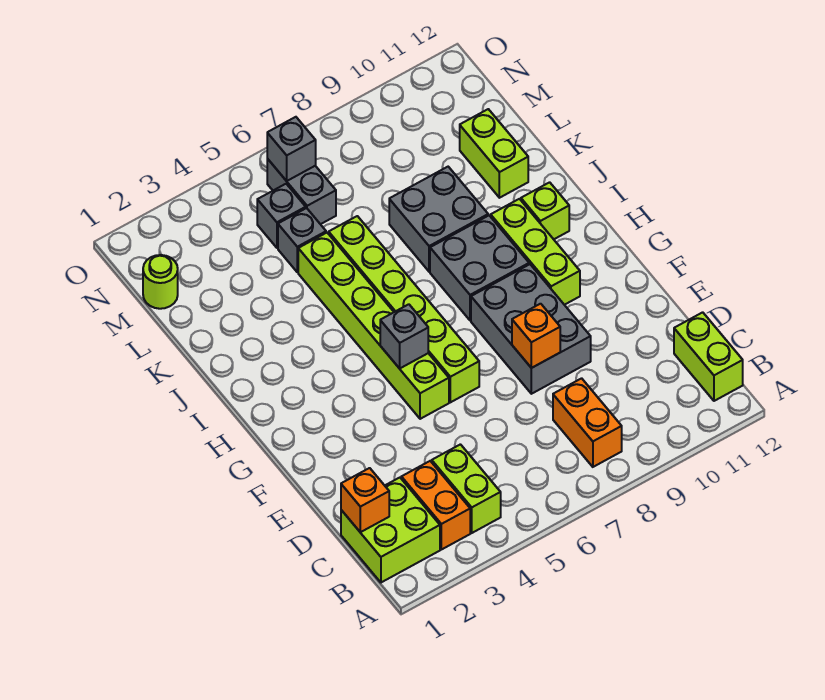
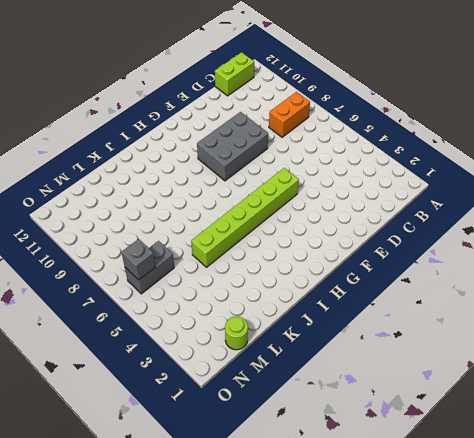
none -> lime brick B1:C2 level 1
none -> orange brick B3:C3 level 1
none -> lime brick B4:C4 level 1

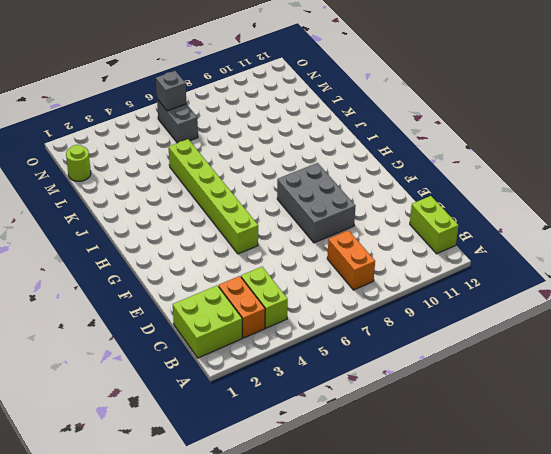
none -> lime brick F6:K6 level 1
none -> lime brick G10:I10 level 1
none -> grey brick H8:I9 level 1

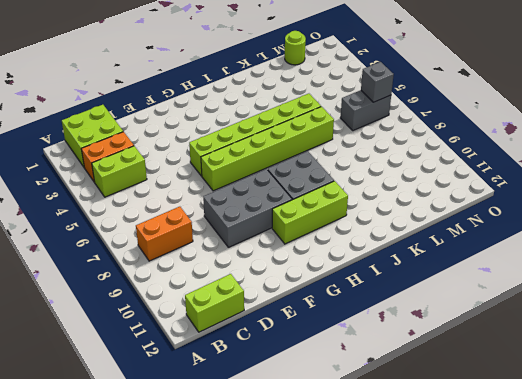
none -> lime brick I11 level 1
none -> grey brick J8:K9 level 1
none -> lime brick K11:L11 level 1

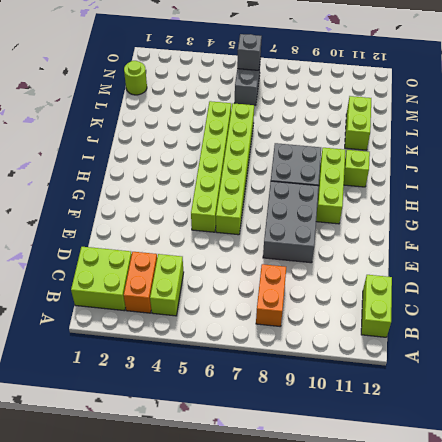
none -> grey brick J8:K9 level 1
none -> grey brick L5 level 1
none -> grey brick M5 level 1

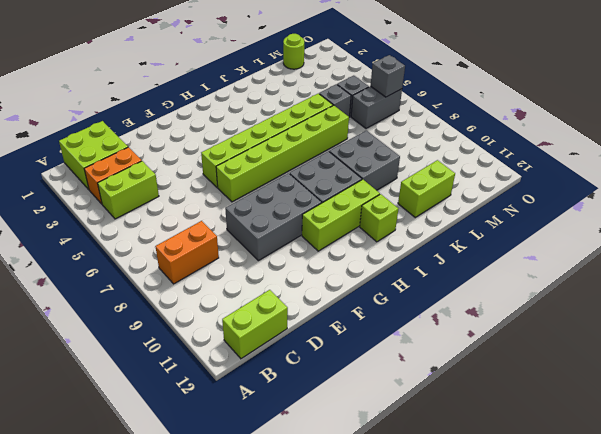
none -> orange brick C1 level 2
none -> orange brick E8 level 2
none -> grey brick G5 level 2

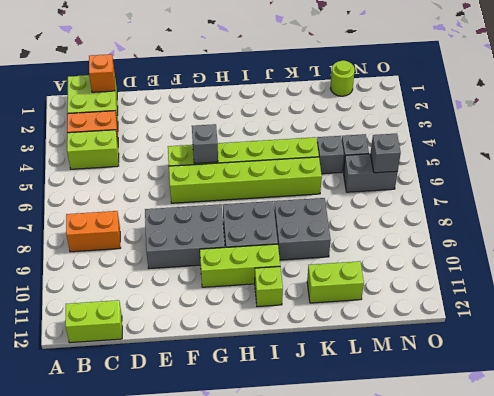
none -> orange brick E8 level 2

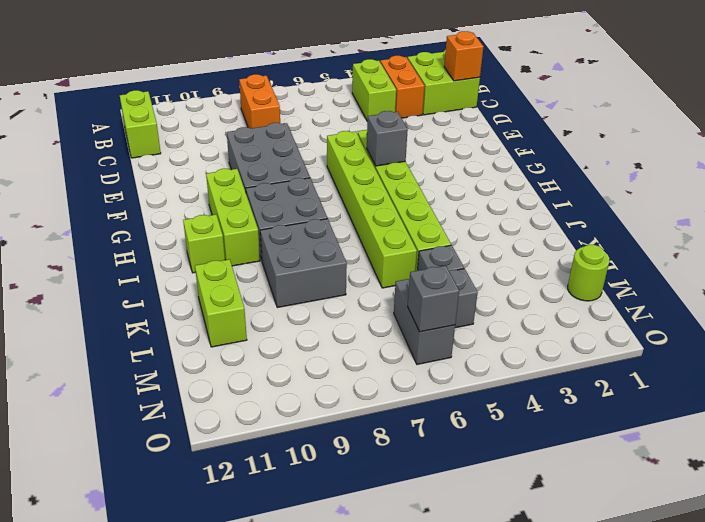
none -> orange brick E8 level 2

